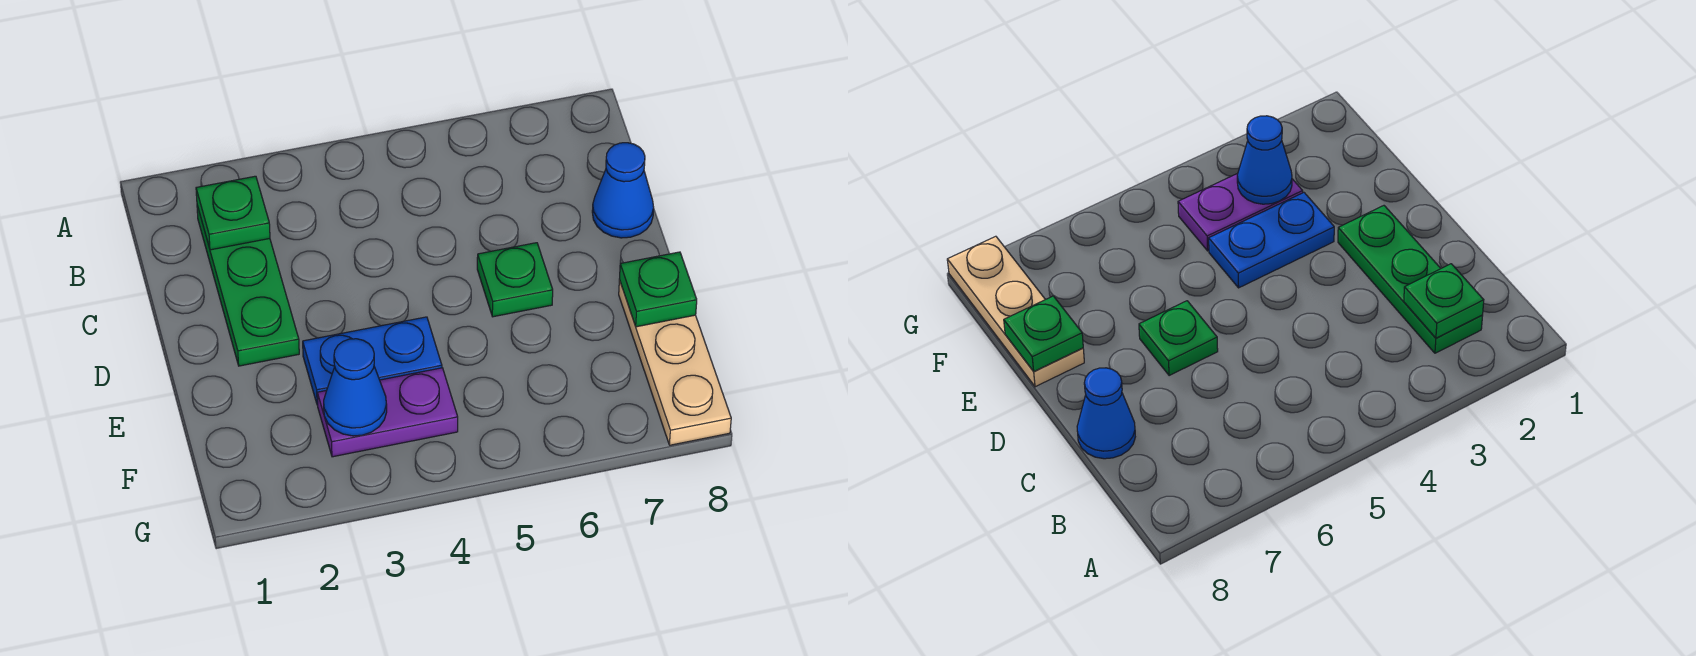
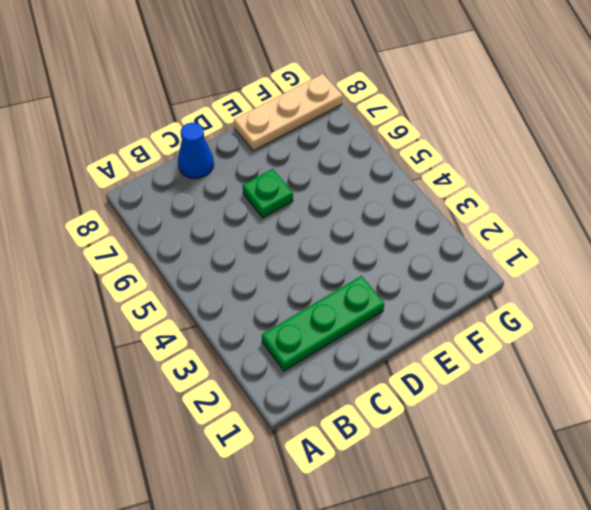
none -> blue plate E3:E4 level 1
none -> purple plate F3:F4 level 1

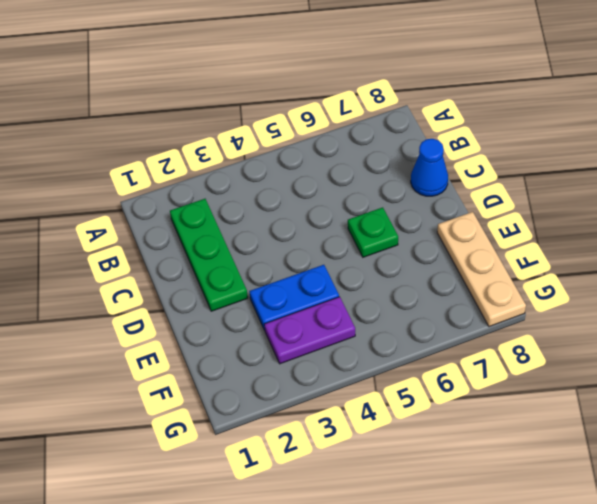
none -> green plate B2 level 2
none -> green plate E8 level 2

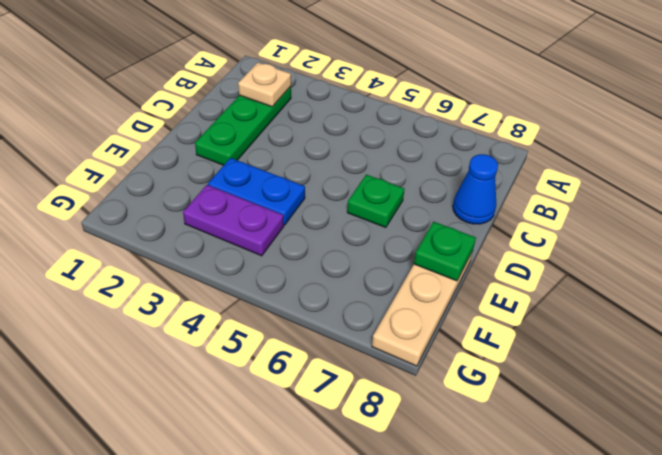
tan plate B2 level 2 -> green plate B2 level 2
none -> blue cone F3 level 2

